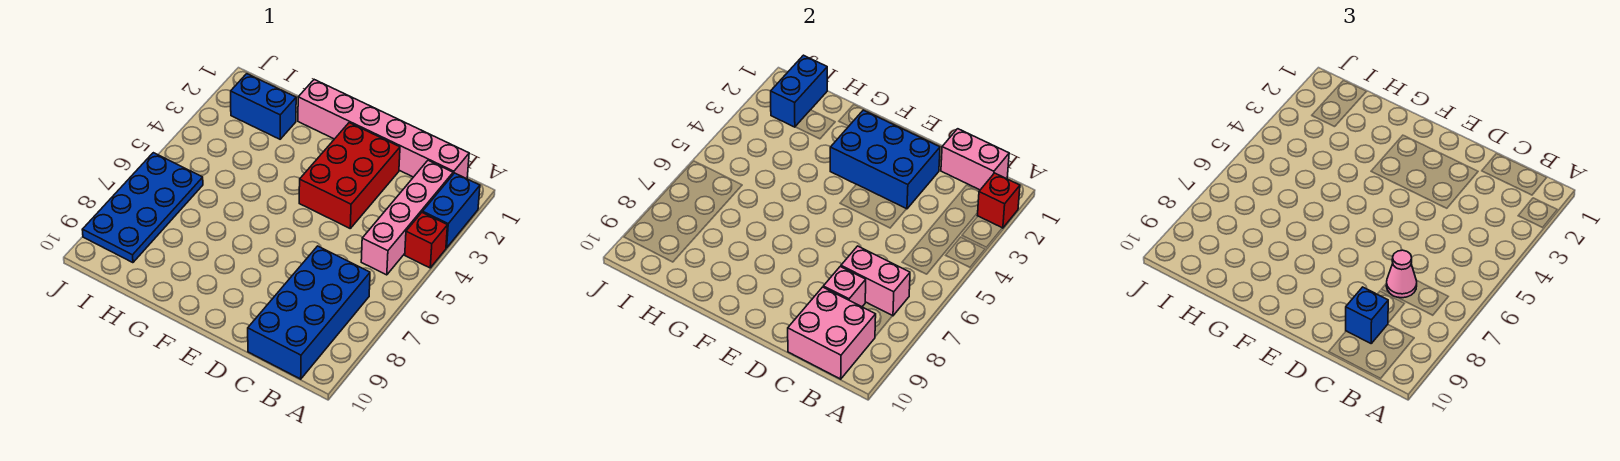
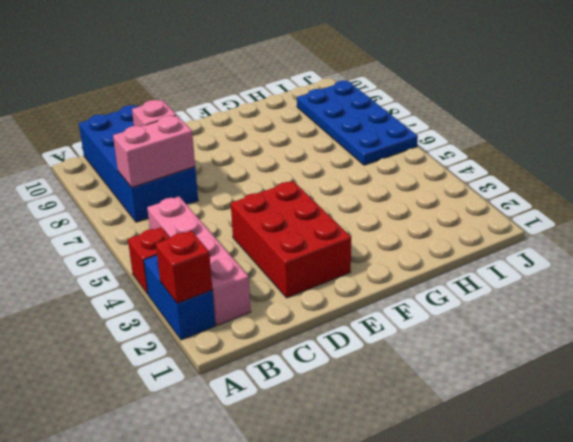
none -> pink brick B1:G1 level 1
none -> blue brick H2:I2 level 1
none -> pink brick B1:C1 level 2

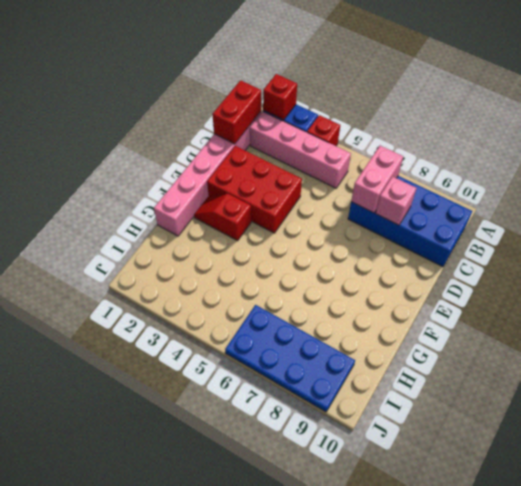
red brick B1:C1 level 2 -> pink brick B1:C1 level 2
red slope F2:F3 level 1 top 3 -> none
none -> blue brick H2:I2 level 1
none -> pink brick B9:C10 level 2
none -> blue brick D2:F3 level 2

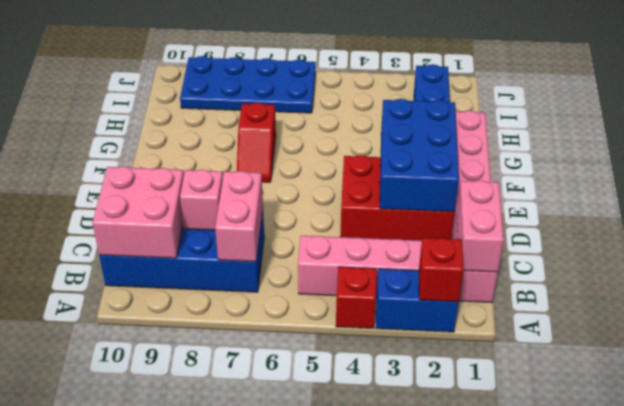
red slope F7:G7 level 1 top G -> none
none -> blue brick I1:I2 level 2
none -> pink cone C7 level 3
none -> blue brick C9 level 3

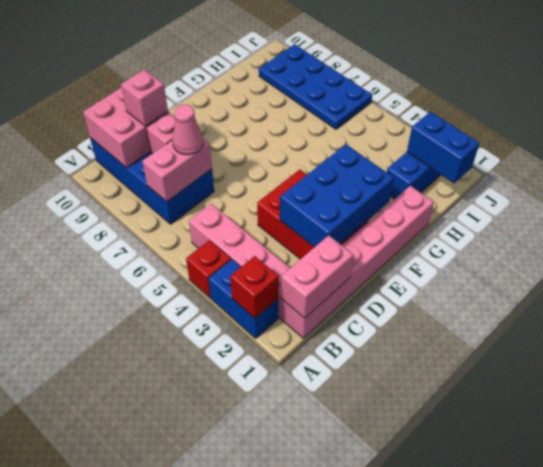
pink brick C9 level 3 -> blue brick C9 level 3

